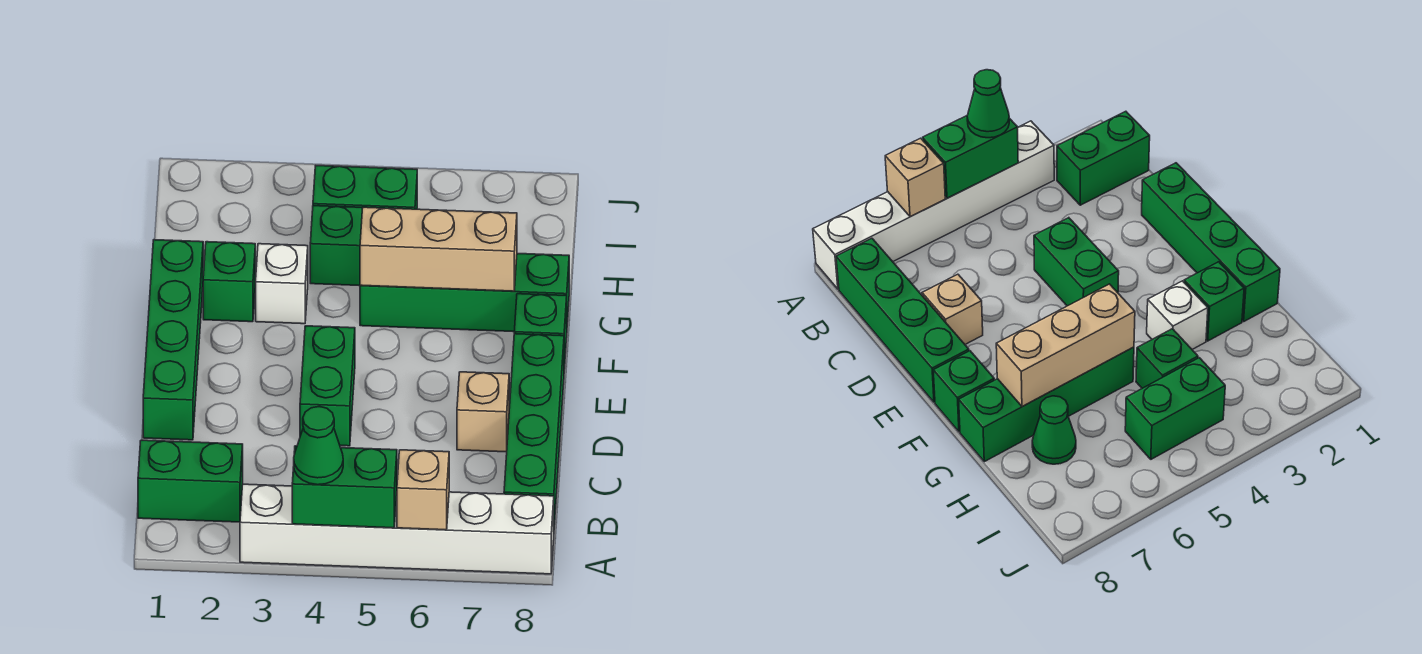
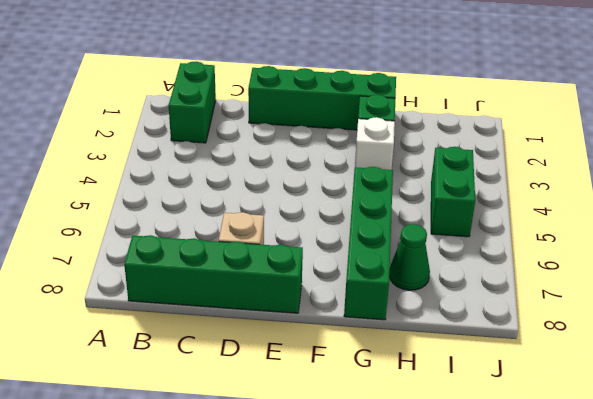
none -> white brick A3:A8 level 1
none -> green brick D4:E4 level 1
none -> green brick F8 level 1

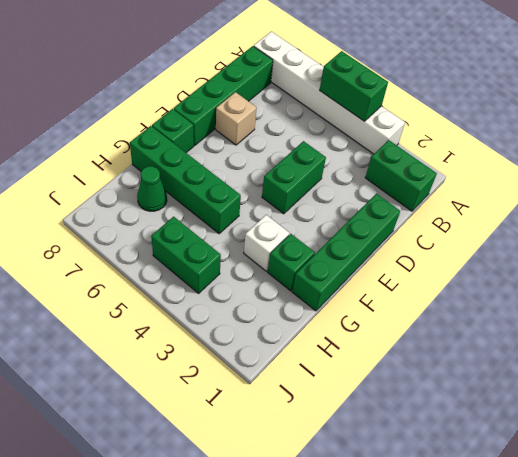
none -> green brick H4 level 1
none -> tan brick A6 level 2
none -> tan brick G5:G7 level 2

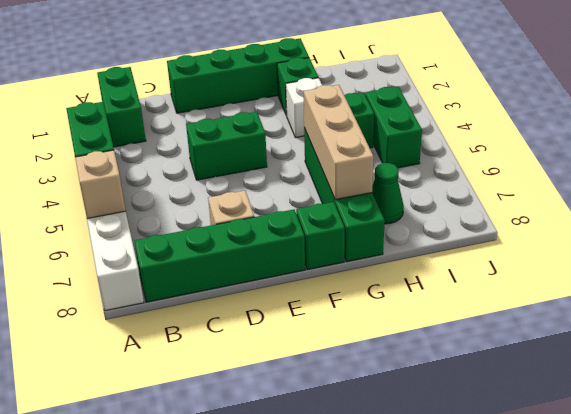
none -> green cone A4 level 3

